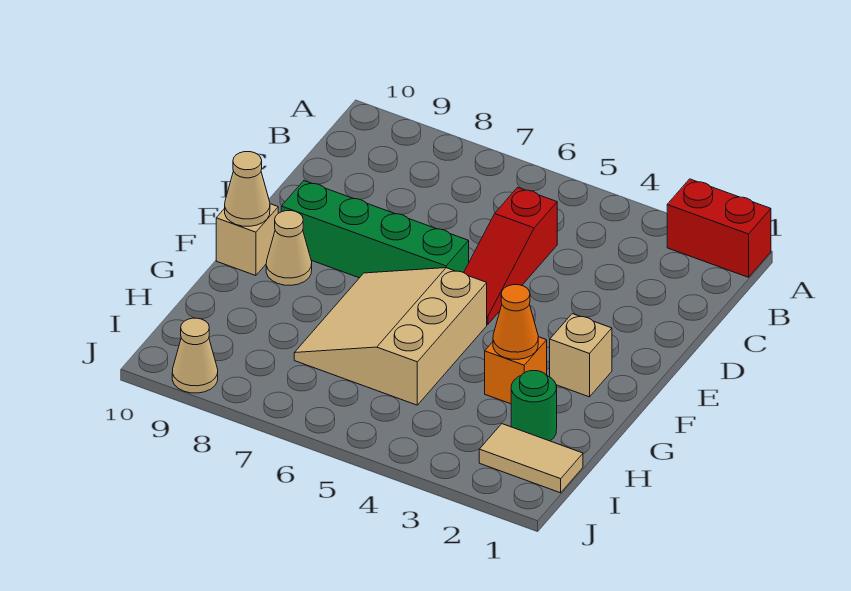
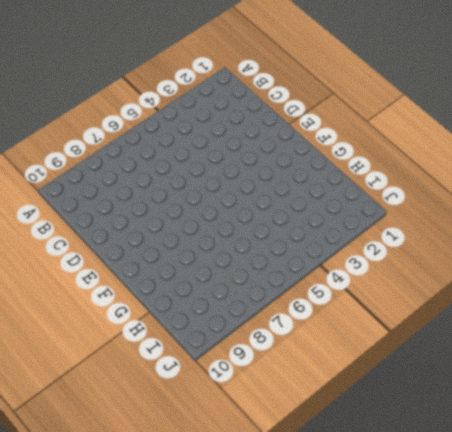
none -> red brick A1:A2 level 1
none -> red slope C5:E5 level 1 top C
none -> green brick E6:E9 level 1

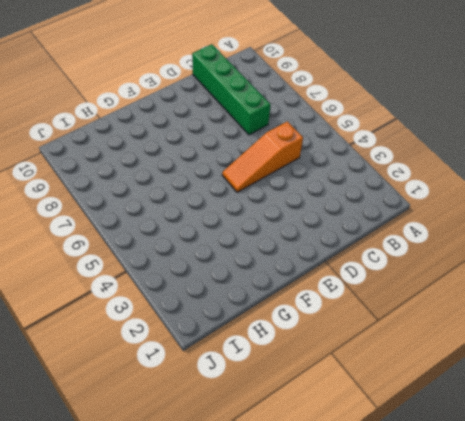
orange slope C5:E5 level 1 top C -> red slope C5:E5 level 1 top C
green brick C7:C10 level 1 -> green brick E6:E9 level 1
none -> red brick A1:A2 level 1
none -> tan brick F2 level 1
none -> tan slope F5:H7 level 1 top 5

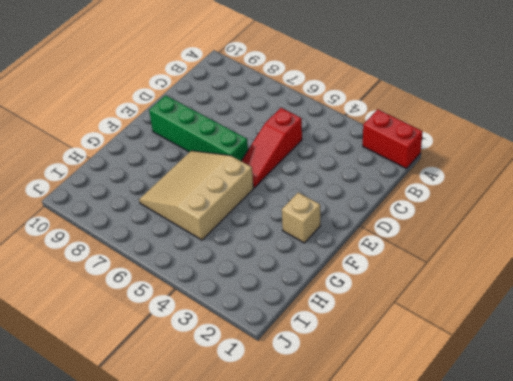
none -> tan cone F9 level 1
none -> tan brick F10 level 1
none -> orange brick G3 level 1

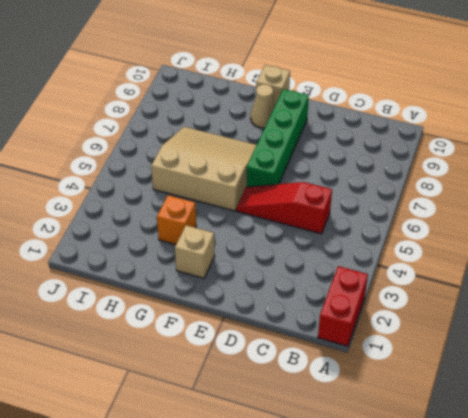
none -> green round brick H2 level 1
none -> tan tile I1:I2 level 1
none -> tan cone J9 level 1

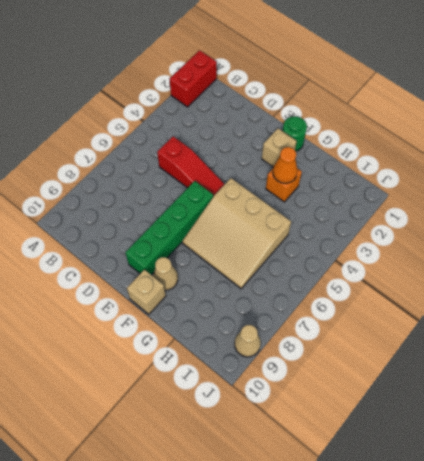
green round brick F1 level 1 -> green round brick H2 level 1
none -> tan tile I1:I2 level 1
none -> tan cone F10 level 2

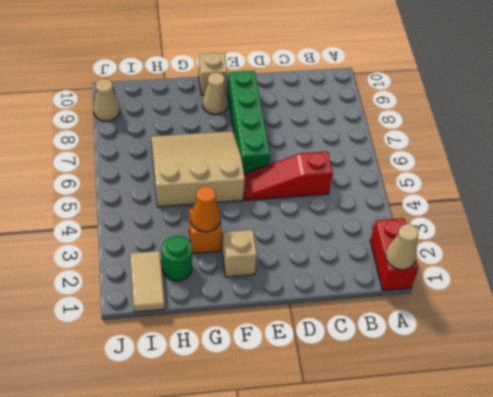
tan cone A1 level 2 -> tan cone F10 level 2

